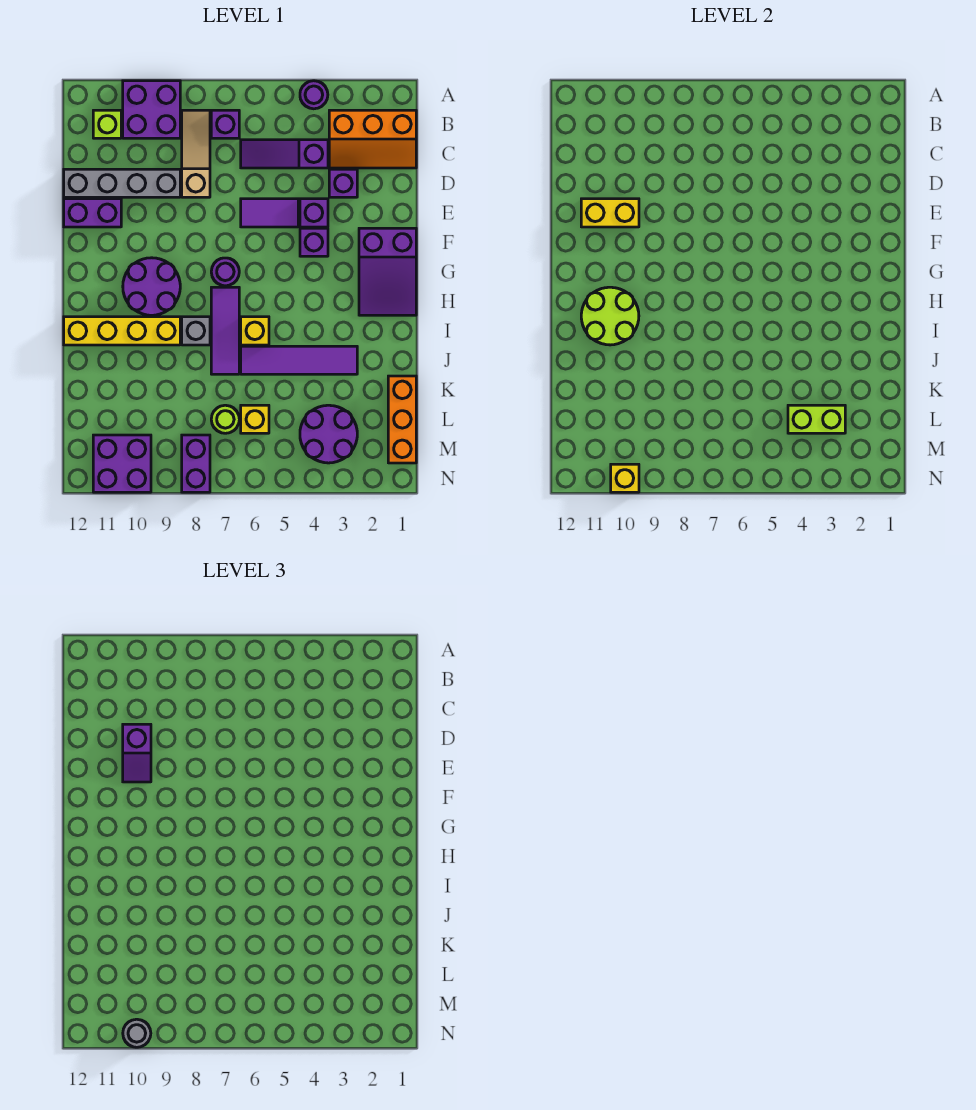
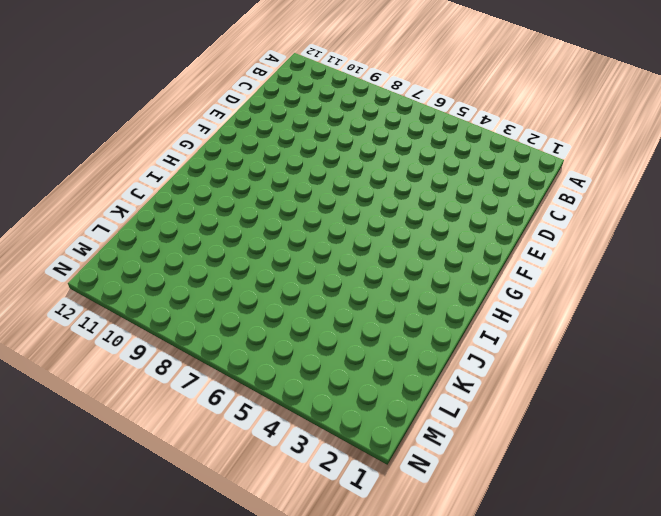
none -> purple round brick A4 level 1
none -> purple brick A9:B10 level 1
none -> orange slope B1:C3 level 1 top B
none -> purple brick B7 level 1

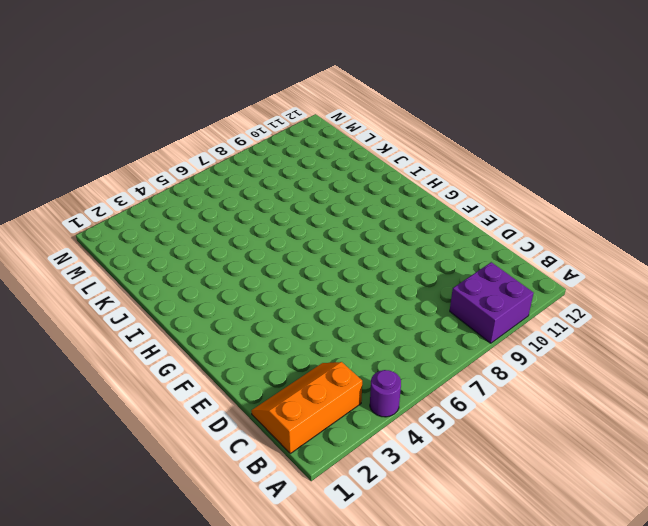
none -> purple brick B7 level 1
none -> tan slope B8:D8 level 1 top D
none -> lime brick B11 level 1
none -> purple slope C4:C6 level 1 top 4

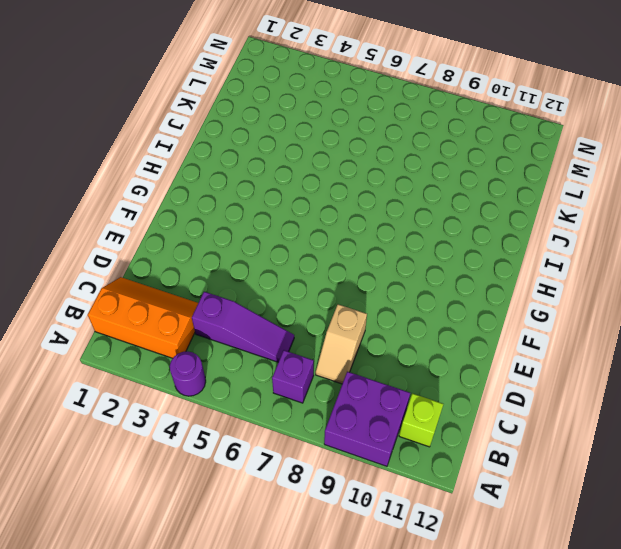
tan slope C8:D8 level 1 top D -> tan slope B8:D8 level 1 top D
none -> purple brick D3 level 1
none -> grey brick D9:D12 level 1
none -> purple brick E4 level 1
none -> purple tile E5:E6 level 1

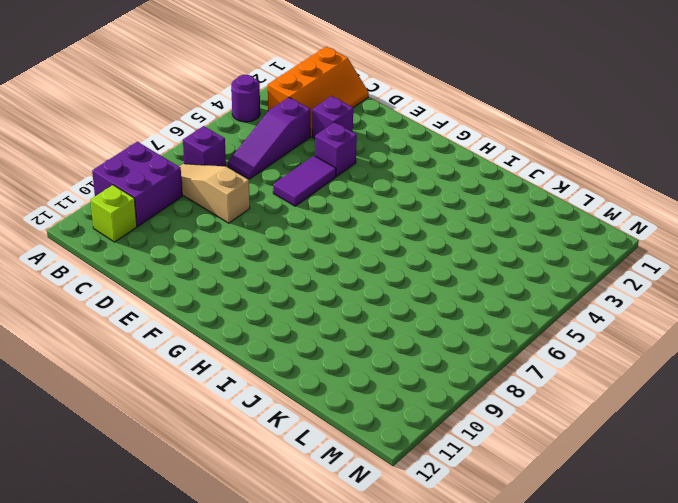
none -> grey brick D9:D12 level 1
none -> purple brick E11:E12 level 1
none -> purple slope F1:H2 level 1 top F
none -> purple brick F4 level 1

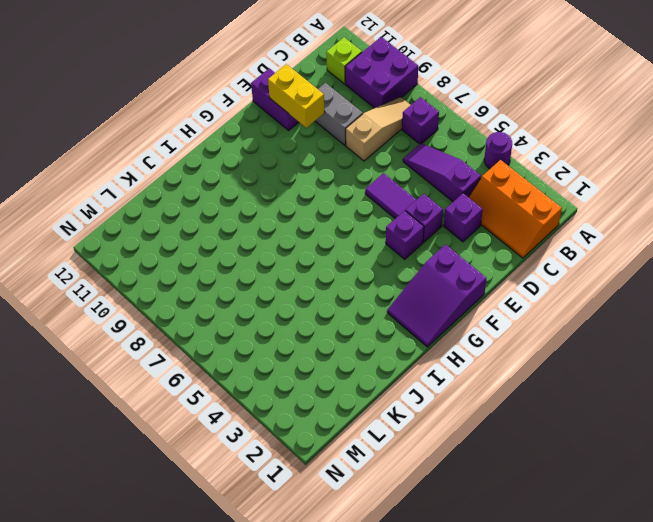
grey brick D9:D10 level 1 -> grey brick D9:D12 level 1
none -> purple round brick G7 level 1
none -> purple round brick G9:H10 level 1
none -> purple tile H7:J7 level 1
none -> yellow brick I6 level 1

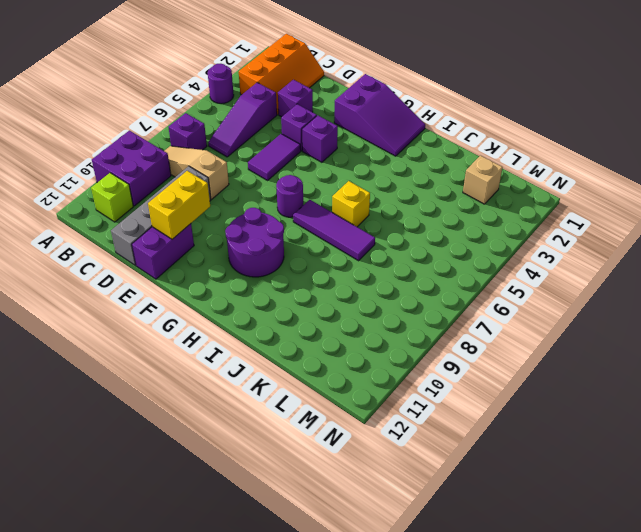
tan brick L2 level 1 -> none
none -> grey brick I8 level 1
none -> yellow brick I9:I12 level 1
none -> purple tile J3:J6 level 1
none -> orange brick K1:M1 level 1

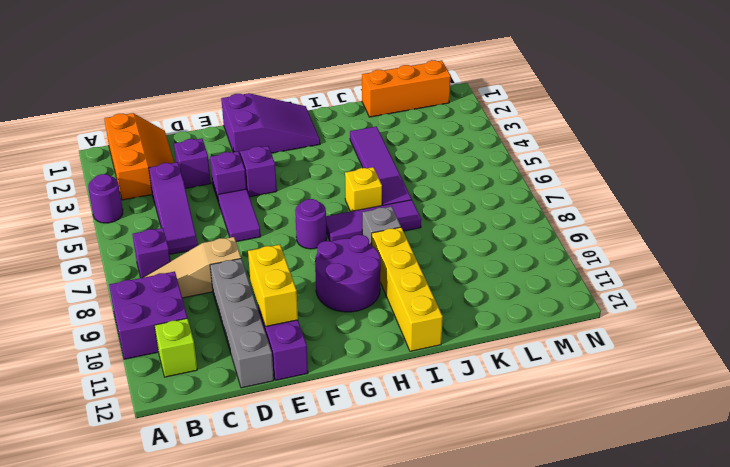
none -> purple round brick L3:M4 level 1
none -> yellow brick L6 level 1
none -> lime round brick L7 level 1
none -> purple brick M8:N8 level 1

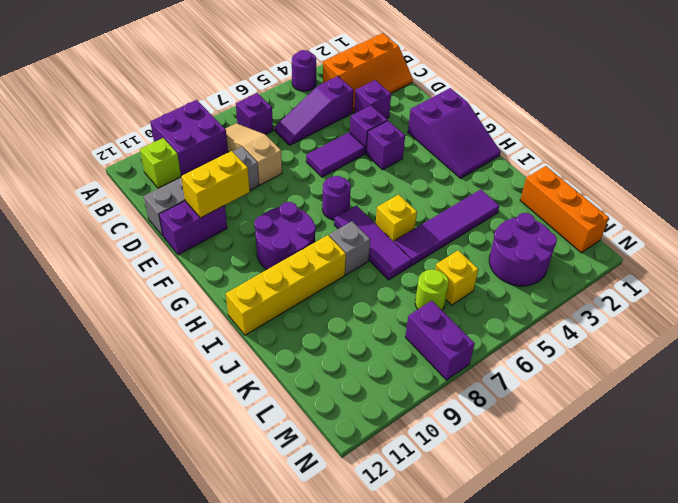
none -> purple brick M10:N11 level 1
none -> lime round brick H10:I11 level 2
none -> lime brick L3:L4 level 2
none -> yellow brick N10 level 2

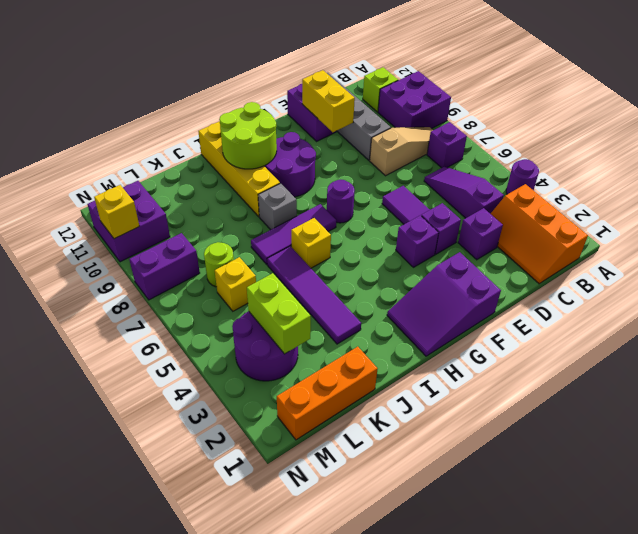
none -> purple slope D10:E10 level 3 top D
none -> grey round brick N10 level 3

